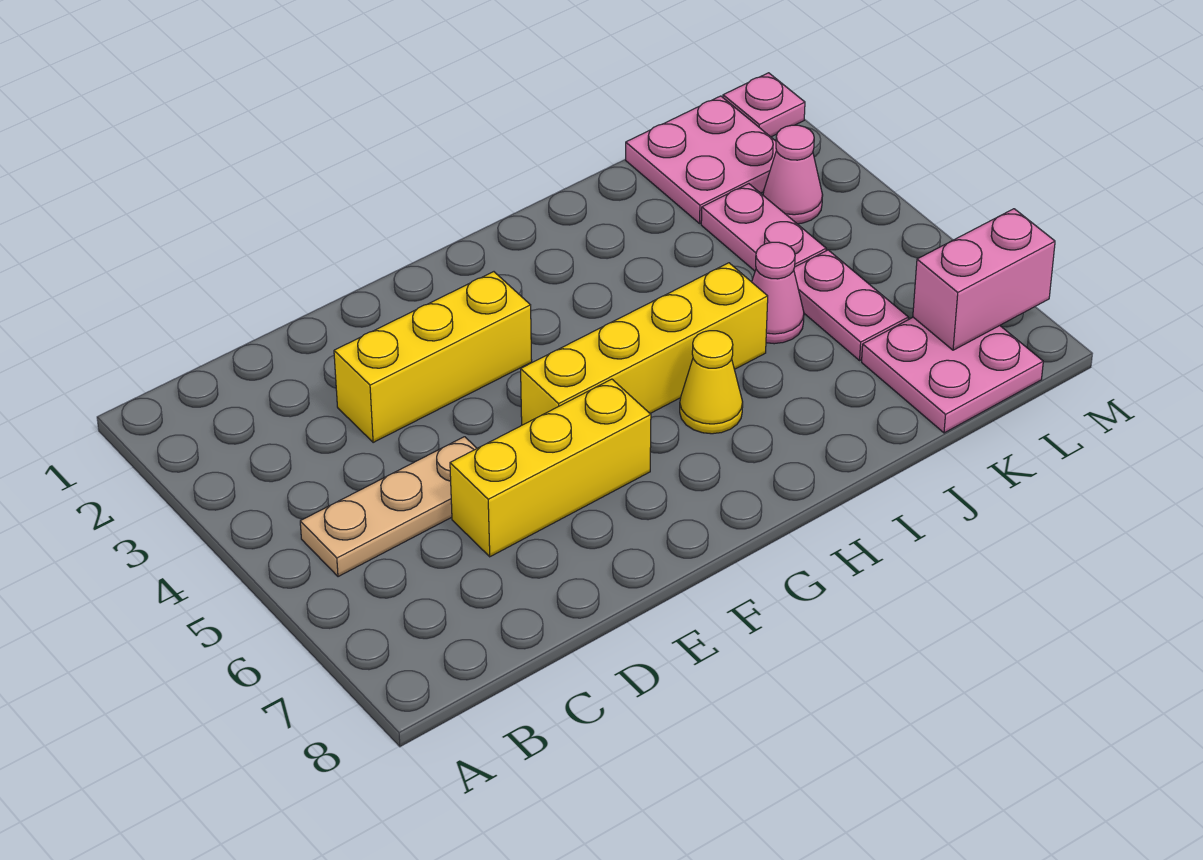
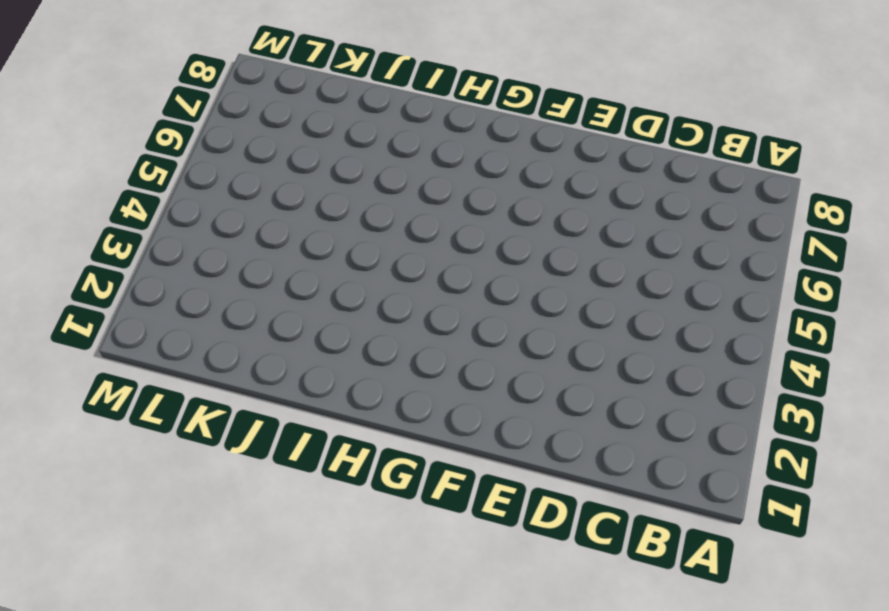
none -> tan plate B5:D5 level 1
none -> yellow brick D3:F3 level 1
none -> yellow brick D6:F6 level 1

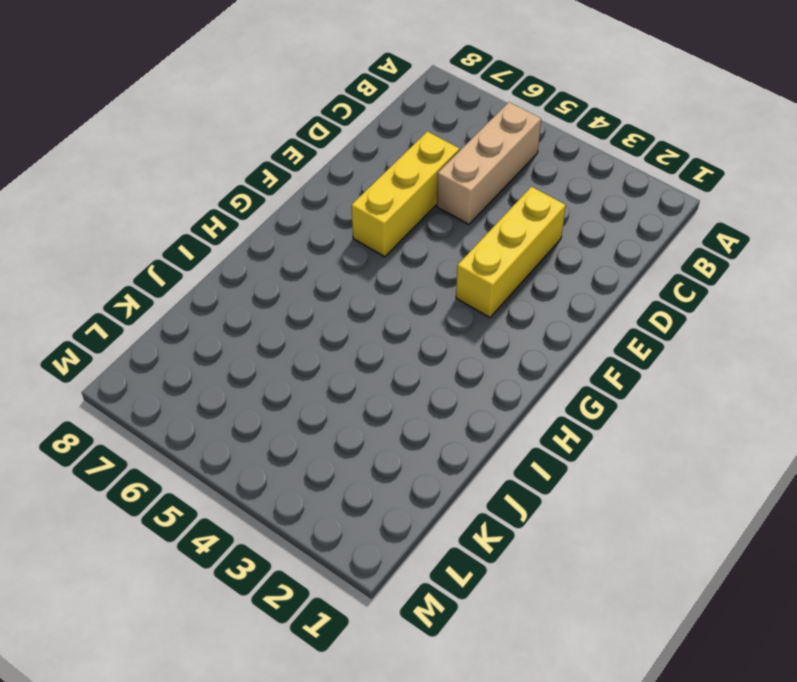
tan brick B5:D5 level 1 -> tan plate B5:D5 level 1
none -> yellow brick F5:I5 level 1
none -> yellow cone H6 level 1
none -> pink cone J5 level 1

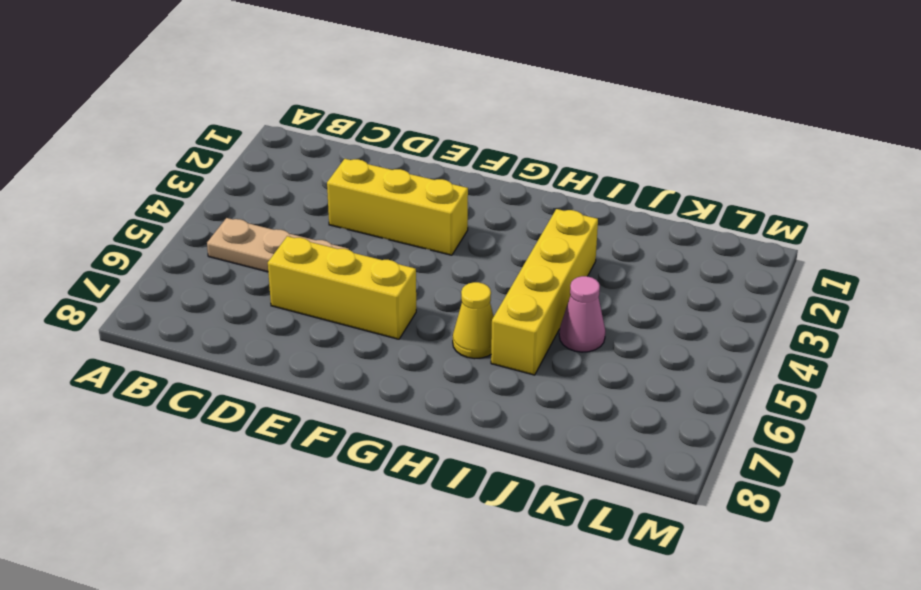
yellow brick I3:I6 level 1 -> yellow brick F5:I5 level 1
none -> pink plate K1:L2 level 1
none -> pink plate K3:K4 level 1
none -> pink plate K5:K6 level 1

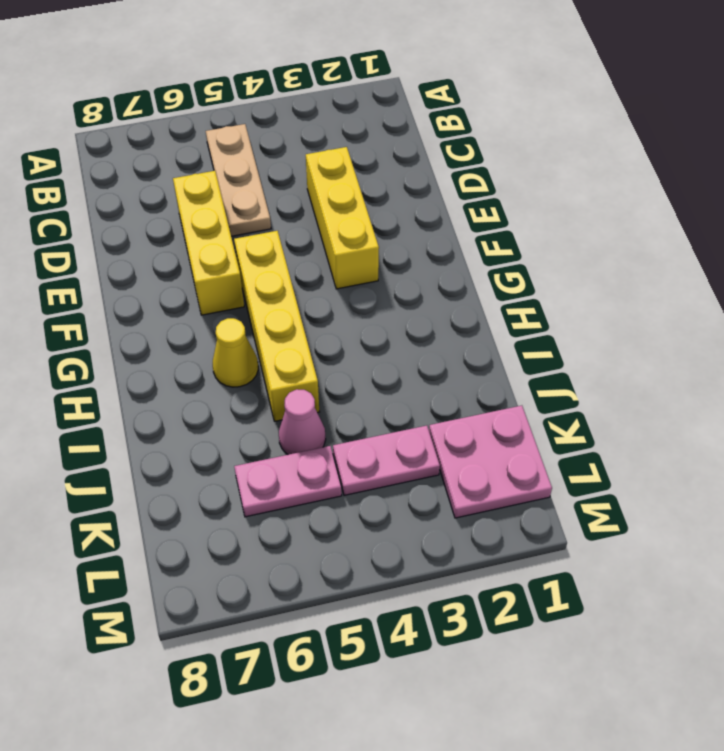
none -> pink plate K7:L8 level 1
none -> pink cone L3 level 1
none -> pink plate M1 level 1

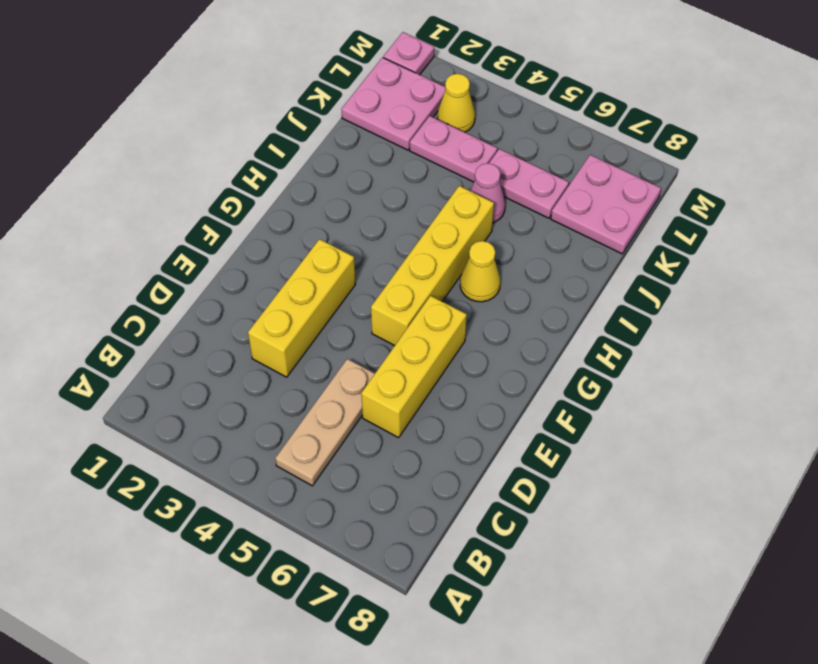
yellow cone L3 level 1 -> pink cone L3 level 1
none -> pink brick L7:M7 level 2

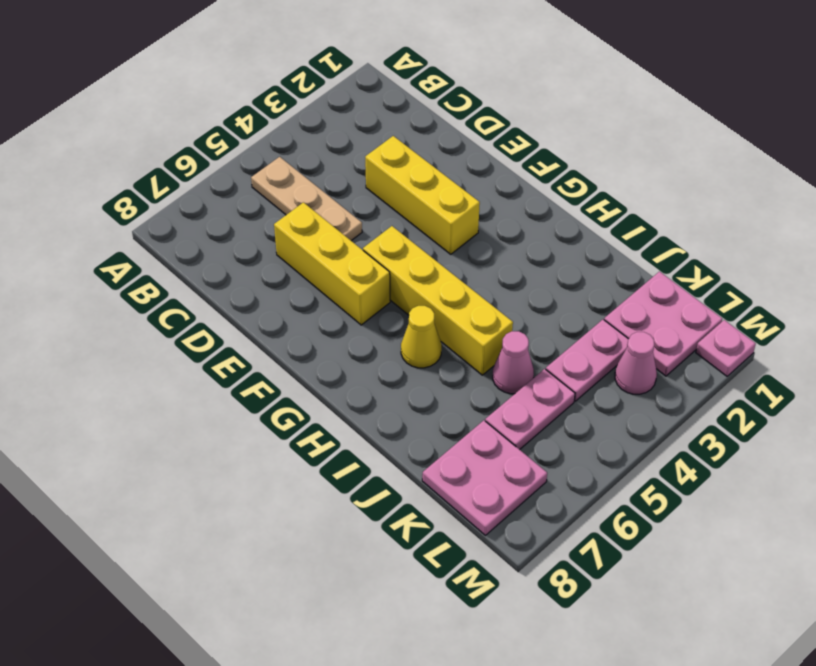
none -> pink brick L7:M7 level 2

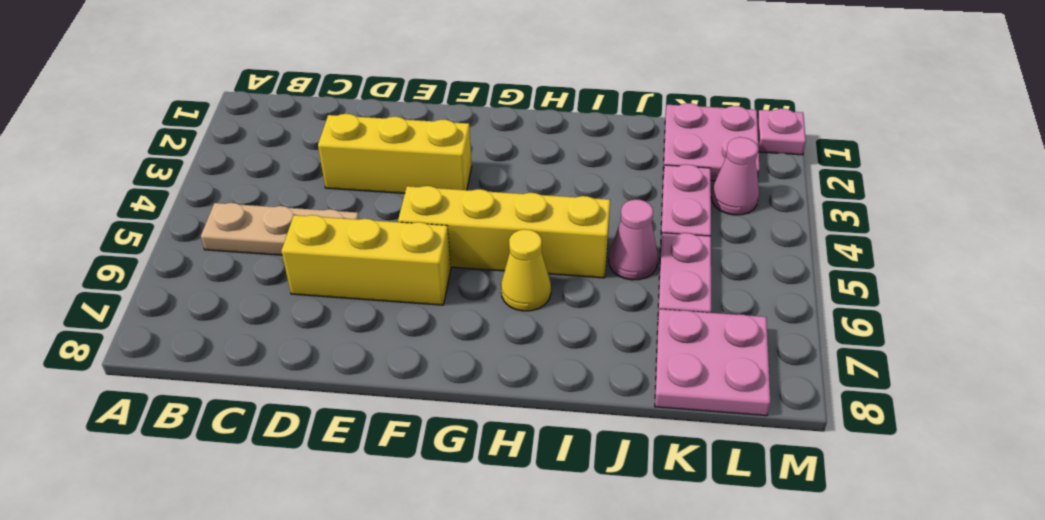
none -> pink brick L7:M7 level 2

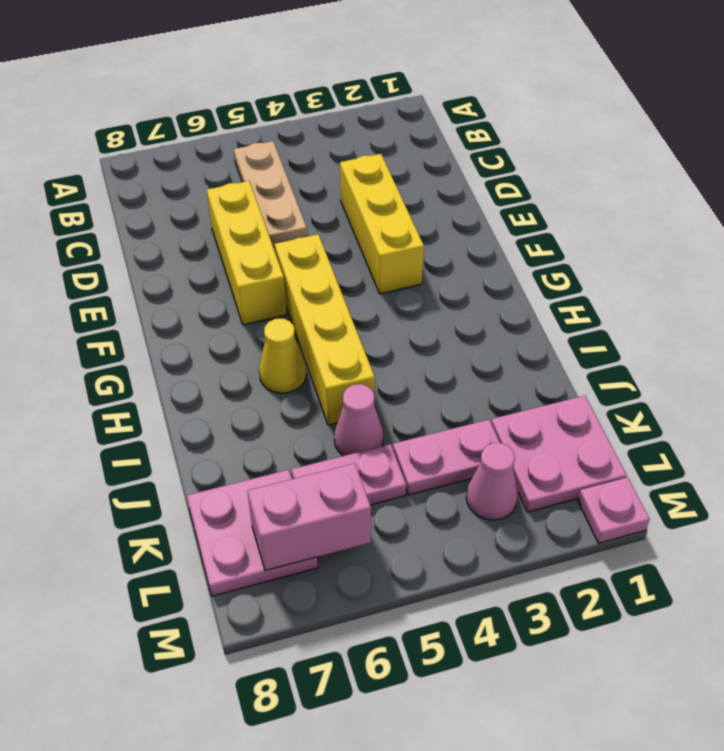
pink brick L6:L7 level 2 -> pink brick L7:M7 level 2

